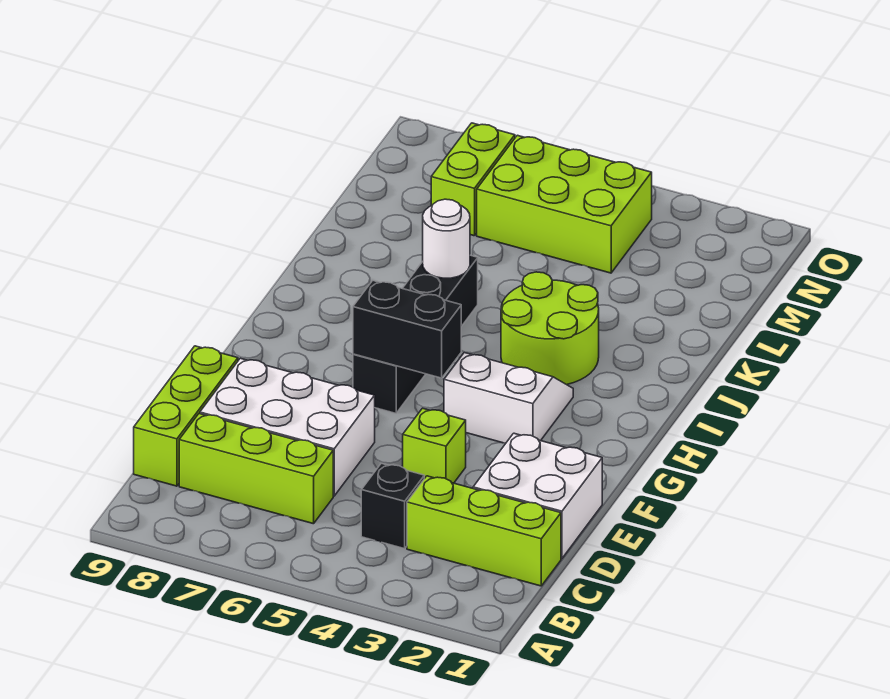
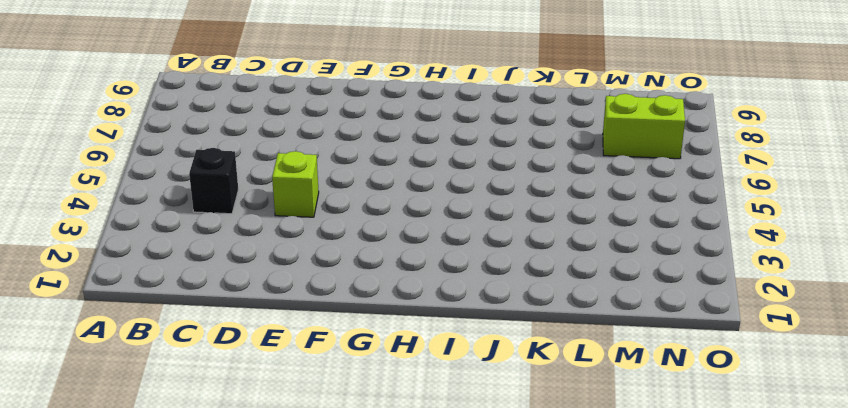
none -> lime brick C1:C3 level 1
none -> lime brick C6:C8 level 1
none -> lime brick C9:E9 level 1

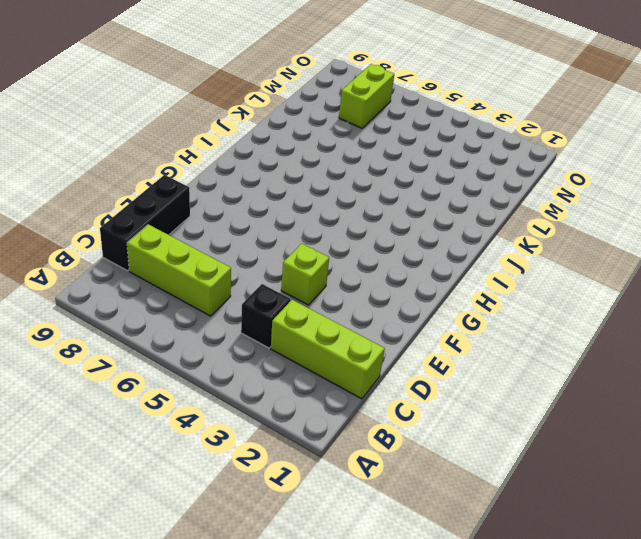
black brick C9:E9 level 1 -> lime brick C9:E9 level 1
none -> white brick D1:E2 level 1
none -> white brick D6:E8 level 1
none -> white slope G3:H4 level 1 top G

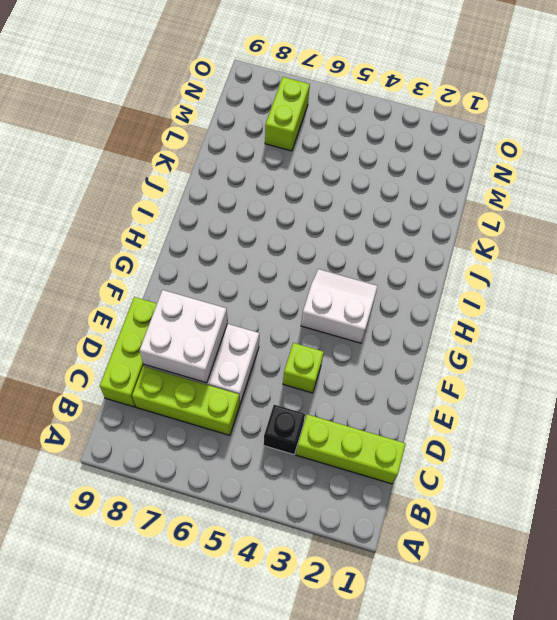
white brick D7:E8 level 2 -> white brick D1:E2 level 1
none -> black brick G6:J6 level 1
none -> lime round brick I3:J4 level 1
none -> lime brick M4:N6 level 1

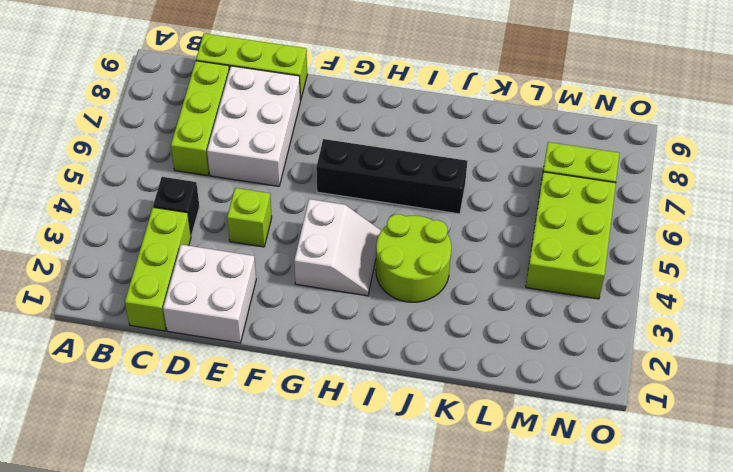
none -> black brick G5:G6 level 2
none -> white round brick J6 level 2

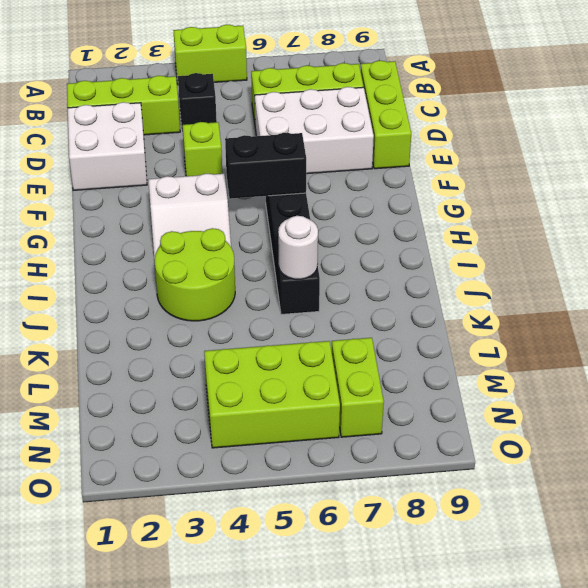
lime brick A4:A5 level 1 -> none

